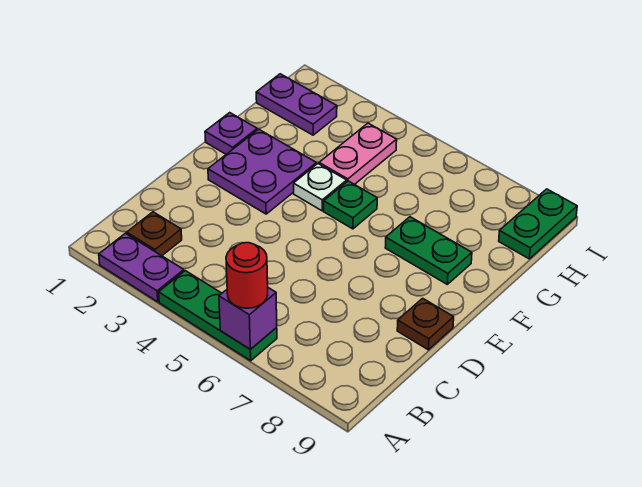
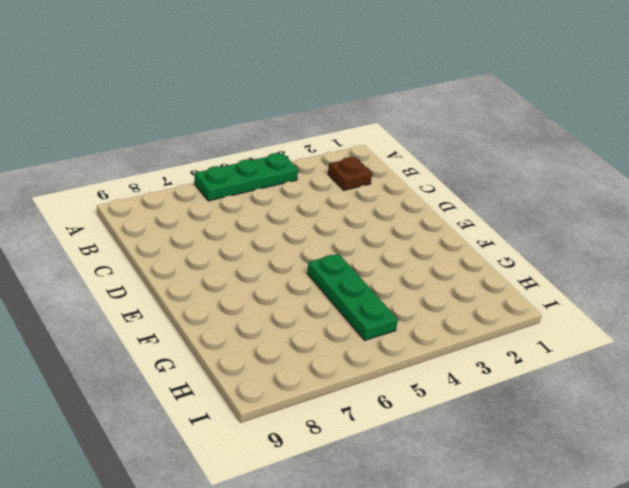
green plate F5:H5 level 1 -> green plate F5 level 1
none -> purple plate A2:A3 level 1
none -> brown plate D9 level 1
none -> purple plate E2:F3 level 1

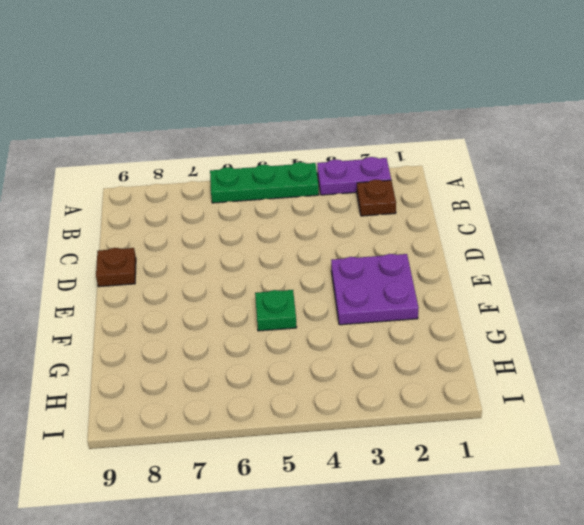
none -> purple plate F1 level 1
none -> white plate F4 level 1
none -> green plate F7:F8 level 1

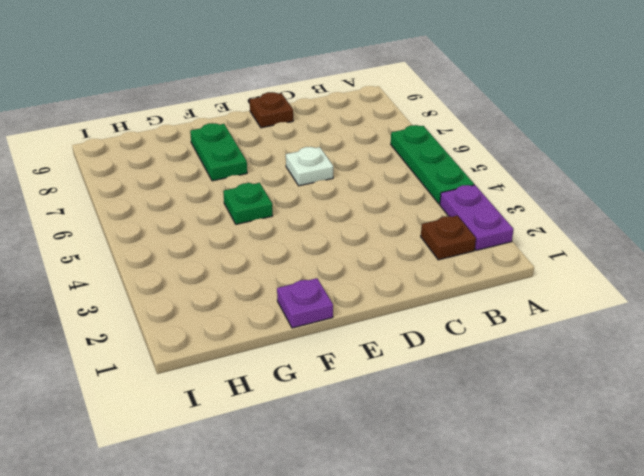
white plate D6 level 1 -> white plate F4 level 1
none -> purple plate E2:F3 level 1
none -> pink plate G4:H4 level 1
none -> purple plate H1:H2 level 1

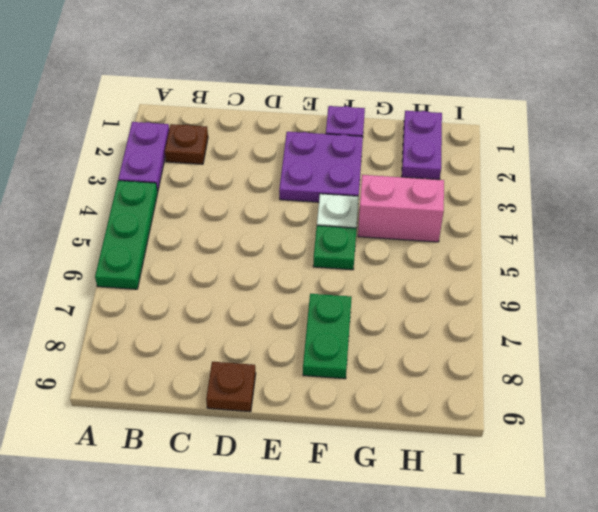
pink brick G4:H4 level 1 -> pink plate G4:H4 level 1
none -> green plate H9:I9 level 1
none -> purple brick A6 level 2
none -> red round brick A6 level 3

